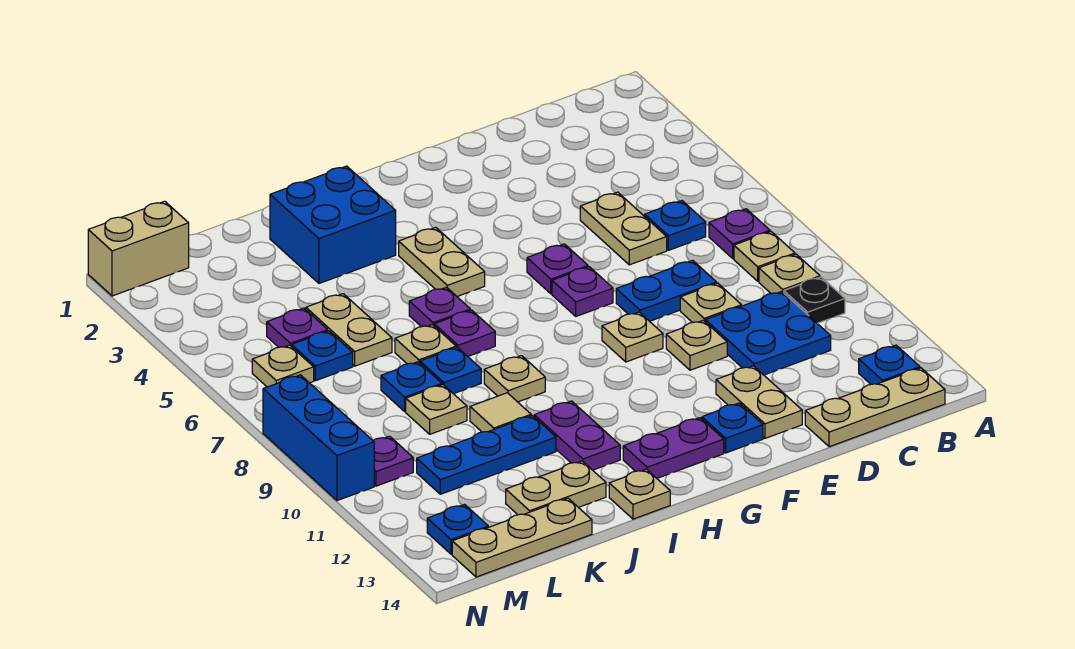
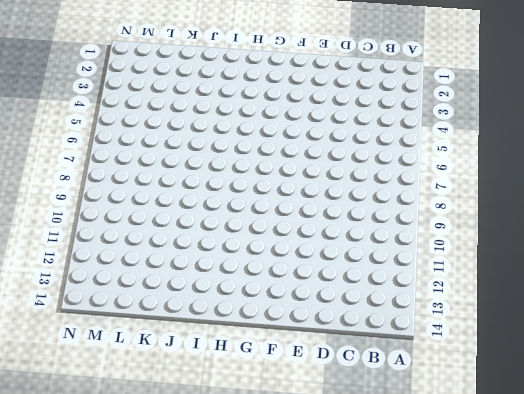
none -> purple plate B7 level 1
none -> tan plate B8 level 1
none -> tan plate B9 level 1
none -> black plate B10 level 1

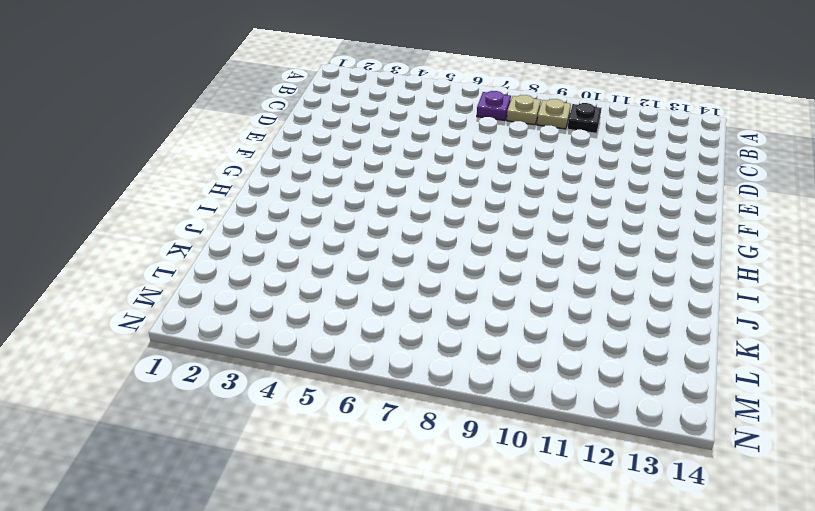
none -> blue plate B13 level 1
none -> tan plate B14:D14 level 1
none -> blue plate C6 level 1
none -> blue plate C10:D11 level 1

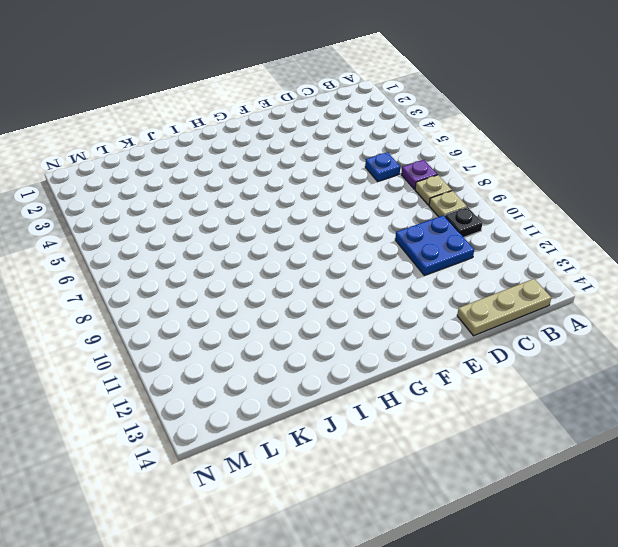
none -> blue plate B13 level 1
none -> tan plate D5:D6 level 1
none -> blue plate D8:E8 level 1
none -> tan plate D9 level 1

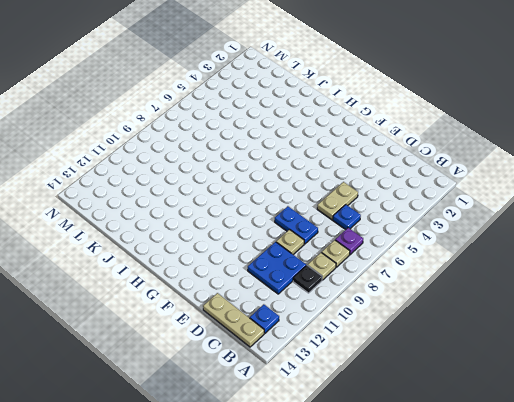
none -> tan plate E10 level 1
none -> tan plate E12:E13 level 1
none -> purple plate F6 level 1
none -> purple plate F7 level 1

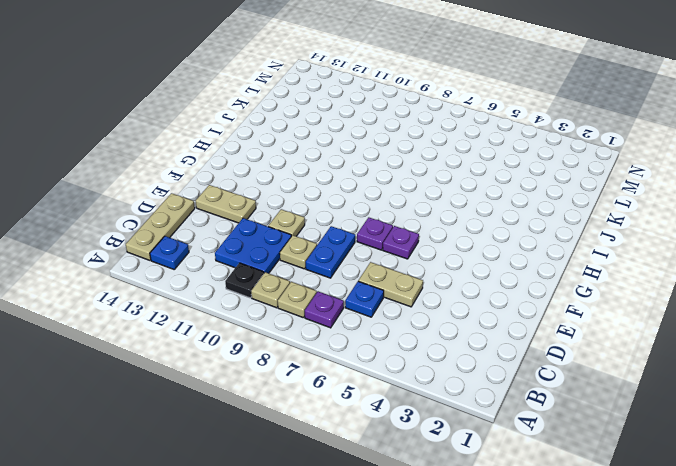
none -> tan plate F9 level 1
none -> blue plate F13 level 1
none -> purple plate G13:H13 level 1
none -> tan plate H4:H5 level 1

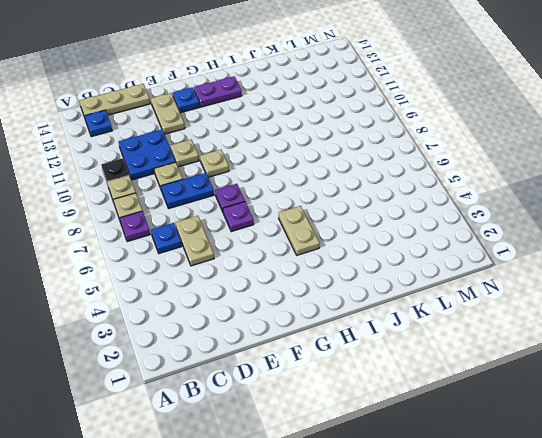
none -> blue brick I2:J3 level 1
none -> purple plate I6 level 1
none -> purple plate I7 level 1
none -> tan plate I9 level 1

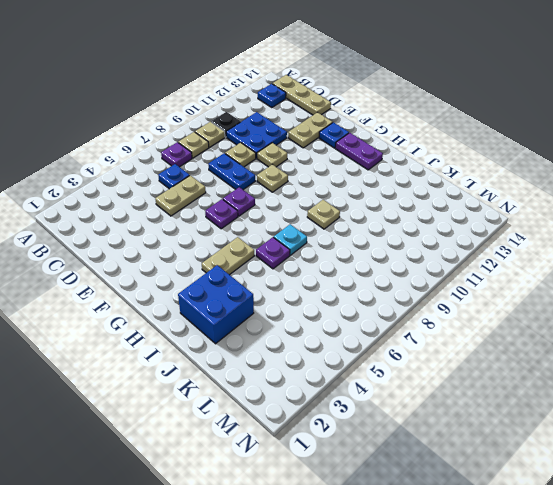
cyan plate I7 level 1 -> purple plate I7 level 1
none -> purple plate I11:I12 level 1
none -> tan plate I14 level 1
none -> tan plate J7 level 1
none -> blue plate J8 level 1

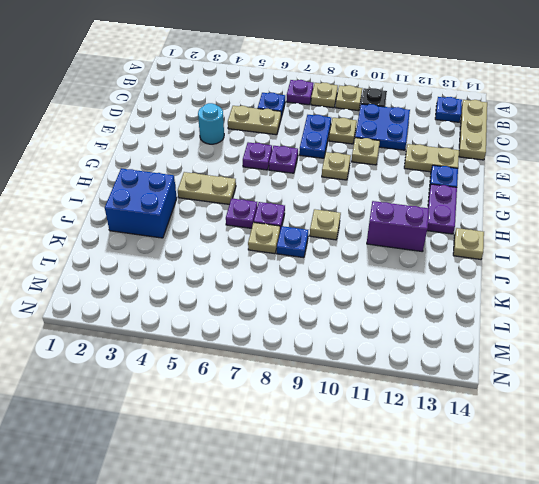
cyan round brick E4 level 1 -> none
purple brick I11:I12 level 1 -> purple plate I11:I12 level 1
none -> tan tile J10 level 1
none -> blue plate J11:L11 level 1
none -> tan plate J13:K13 level 1
none -> tan plate K5:K6 level 1

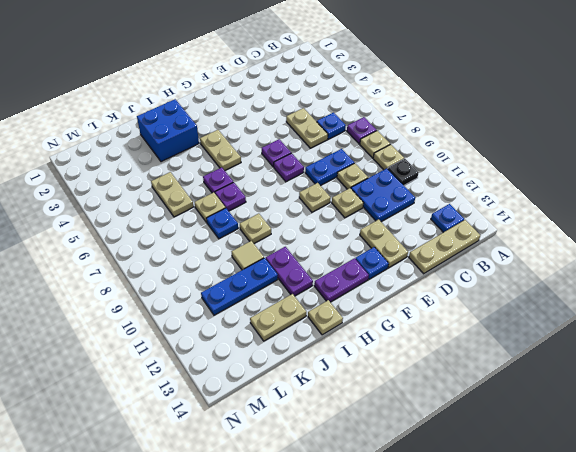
none -> blue plate K8 level 1
none -> tan plate K9 level 1
none -> tan plate K14:M14 level 1
none -> purple plate L5 level 1

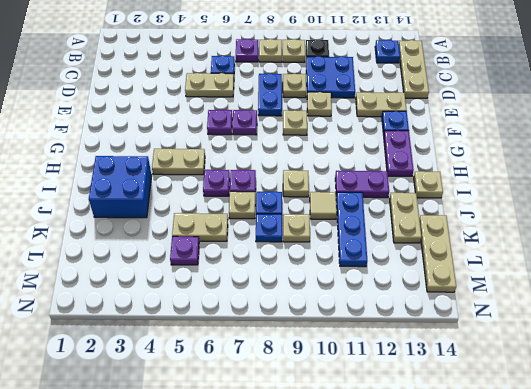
none -> blue plate L6 level 1
none -> tan brick M1:N1 level 1
none -> tan plate M6 level 1
none -> purple plate M10 level 1

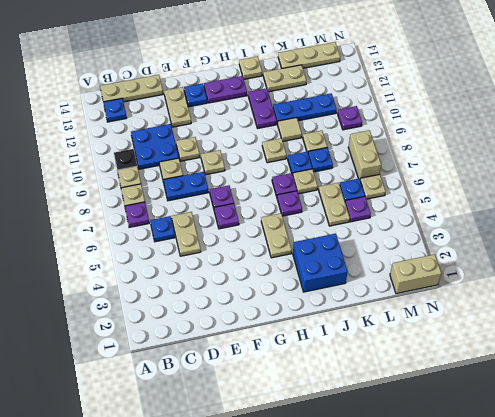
tan brick M7:M8 level 1 -> none
none -> blue plate M13 level 1
none -> blue brick N8:N10 level 1

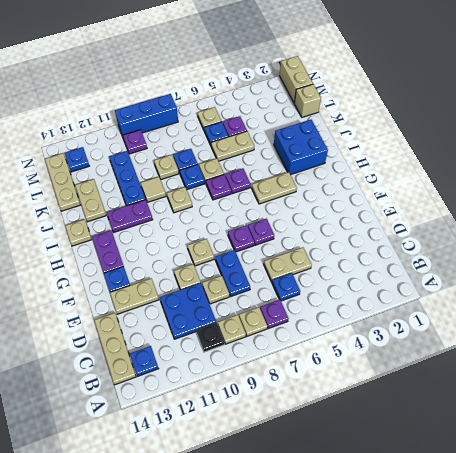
tan brick L1 level 1 -> none

